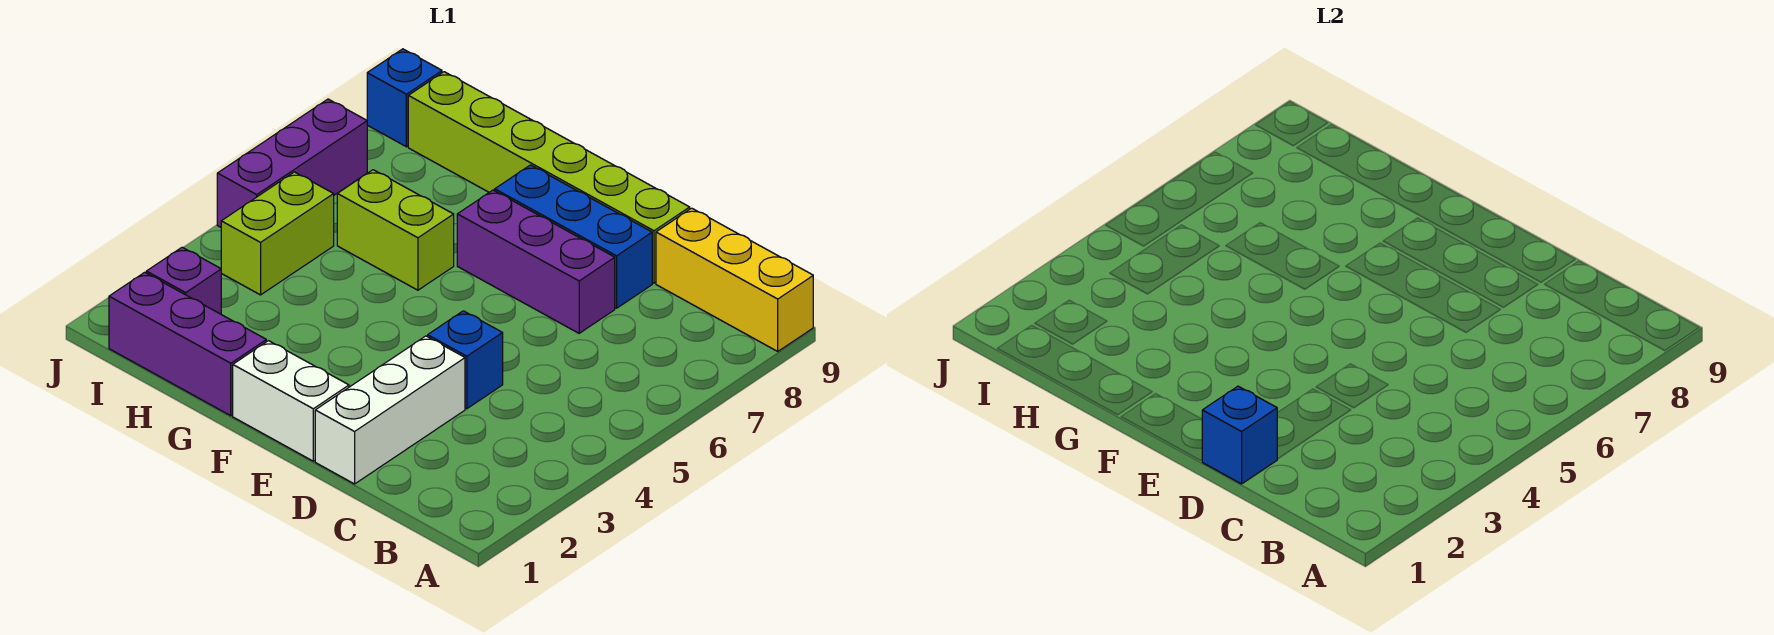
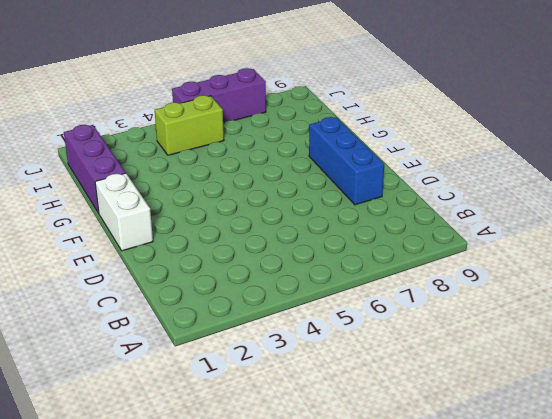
none -> yellow brick A9:C9 level 1
none -> white brick D1:D3 level 1
none -> blue brick D4 level 1

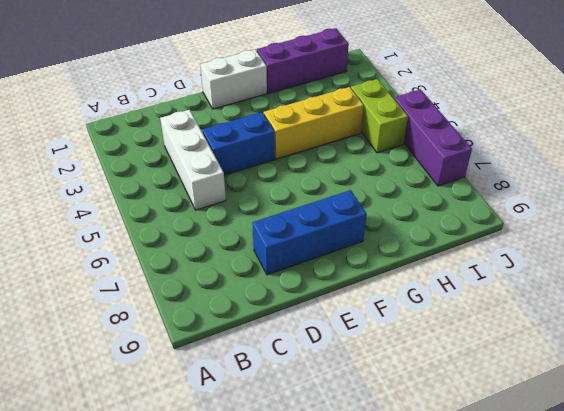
white brick C3:C5 level 1 -> white brick D1:D3 level 1
blue brick D4:E4 level 1 -> blue brick D4 level 1
yellow brick F4:H4 level 1 -> yellow brick A9:C9 level 1
none -> purple brick D7:F7 level 1
none -> lime brick D9:I9 level 1
none -> lime brick G6:H6 level 1

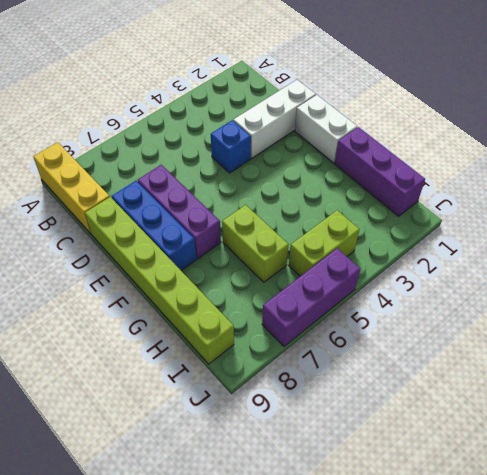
none -> purple brick I2 level 1
none -> blue brick J9 level 1
none -> blue brick D1 level 2

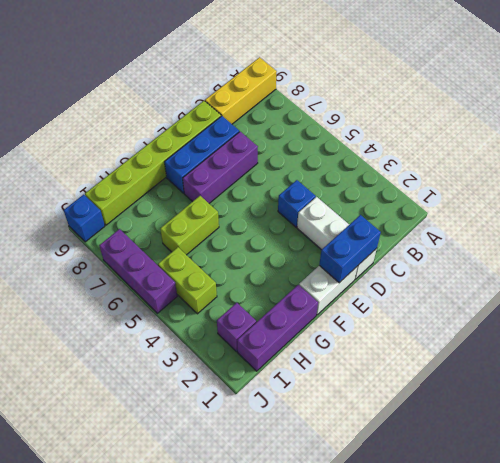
blue brick D1:E1 level 2 -> blue brick D1 level 2

